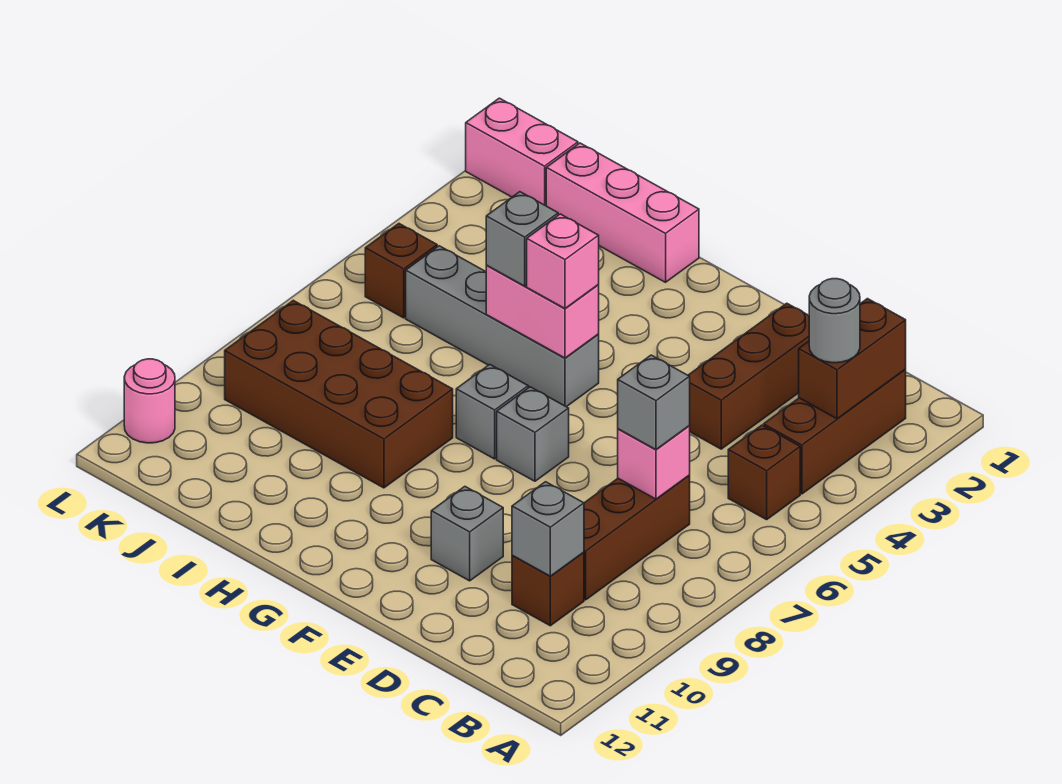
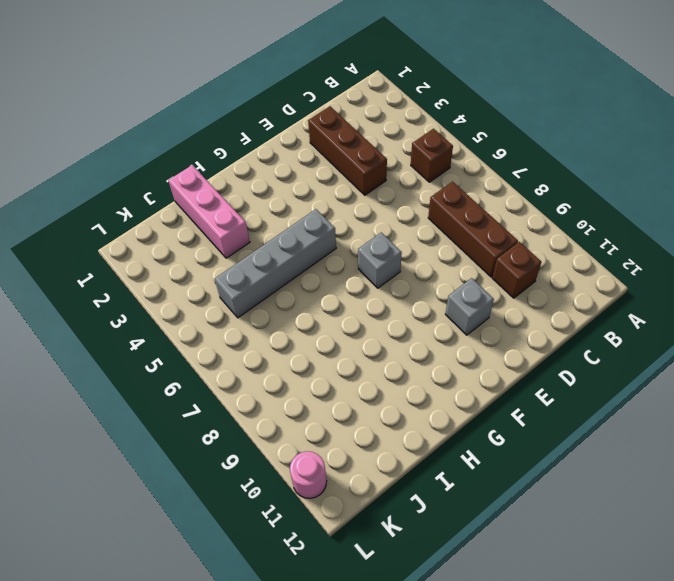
pink brick I1:I3 level 1 -> pink brick H1:J1 level 1
none -> brown brick B2:B4 level 1
none -> grey brick G7 level 1
none -> brown brick H8:K9 level 1

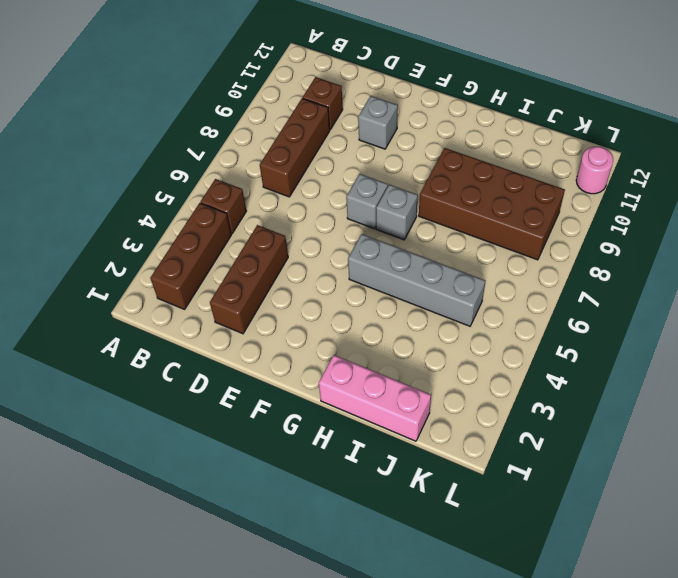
none -> pink brick K1:L1 level 1
none -> brown brick K5 level 1
none -> brown brick B2:B3 level 2

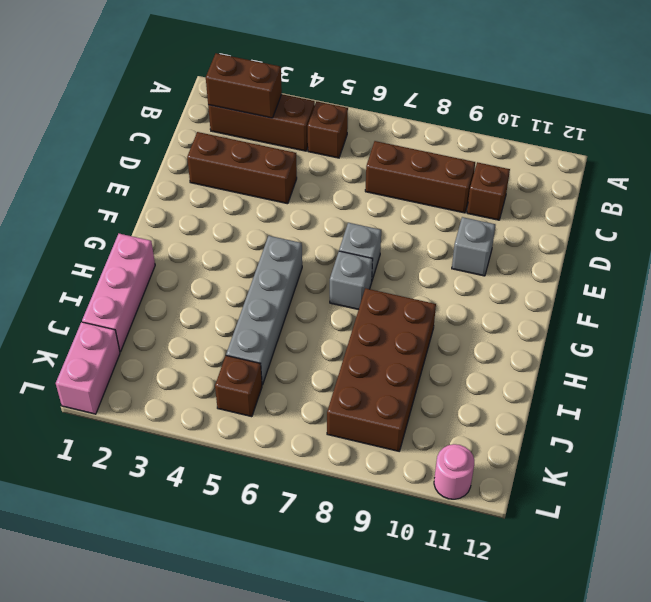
none -> pink brick C7 level 2
none -> grey brick C10 level 2
none -> pink brick G5:H5 level 2

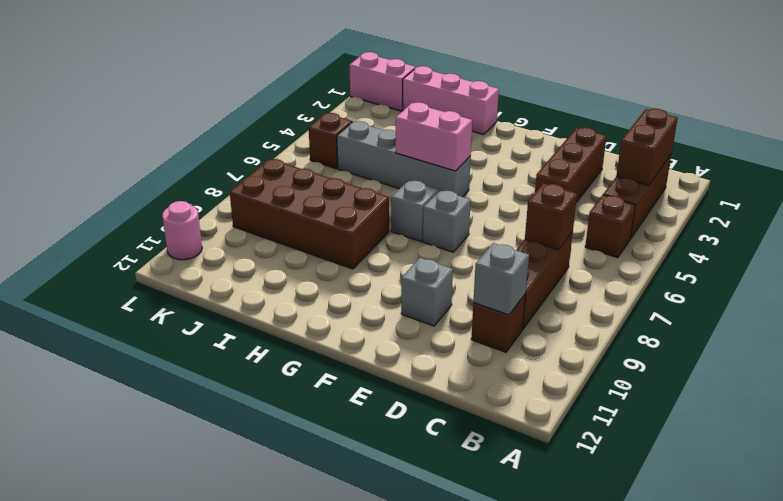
brown brick C7 level 2 -> pink brick C7 level 2
none -> grey round brick B3 level 3
none -> grey brick C7 level 3
none -> pink brick G5 level 3

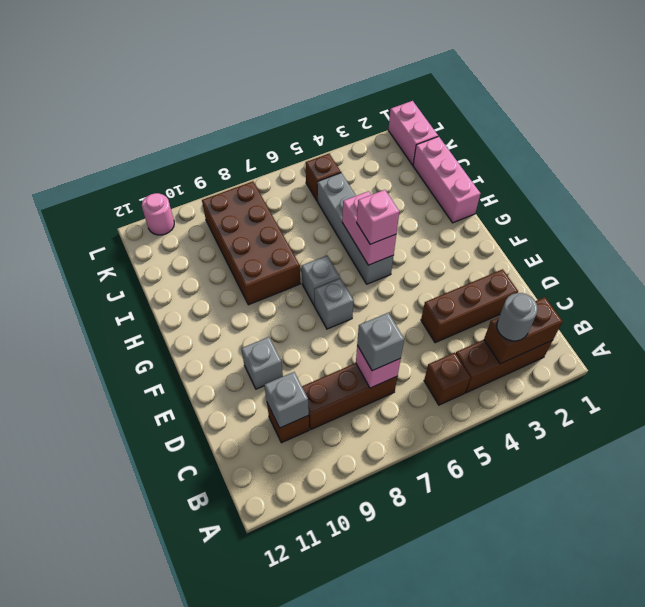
none -> grey brick H5 level 3

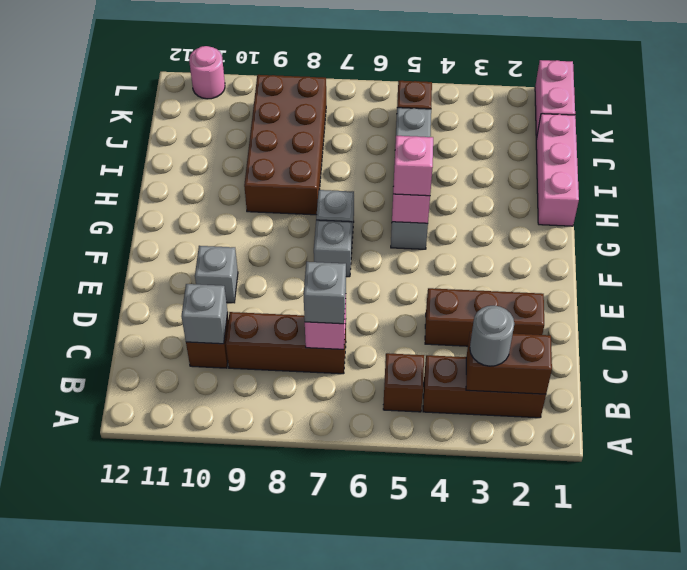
none -> grey brick H5 level 3

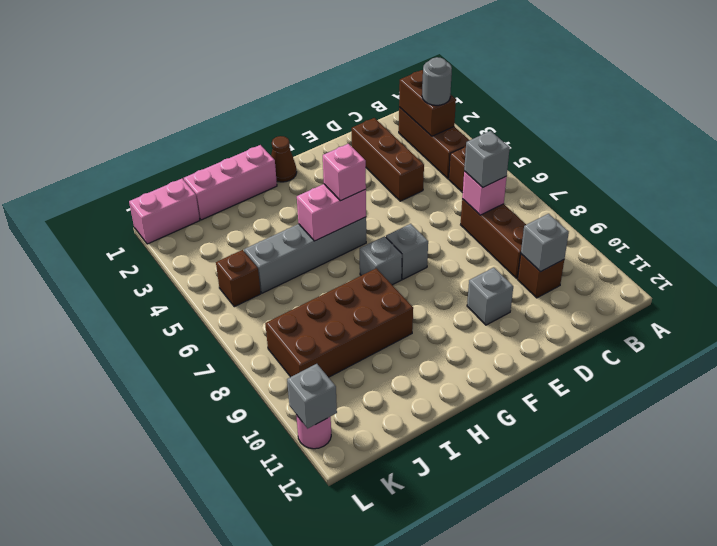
brown cone G1 level 1 -> none
grey brick L11 level 2 -> grey brick H5 level 3

